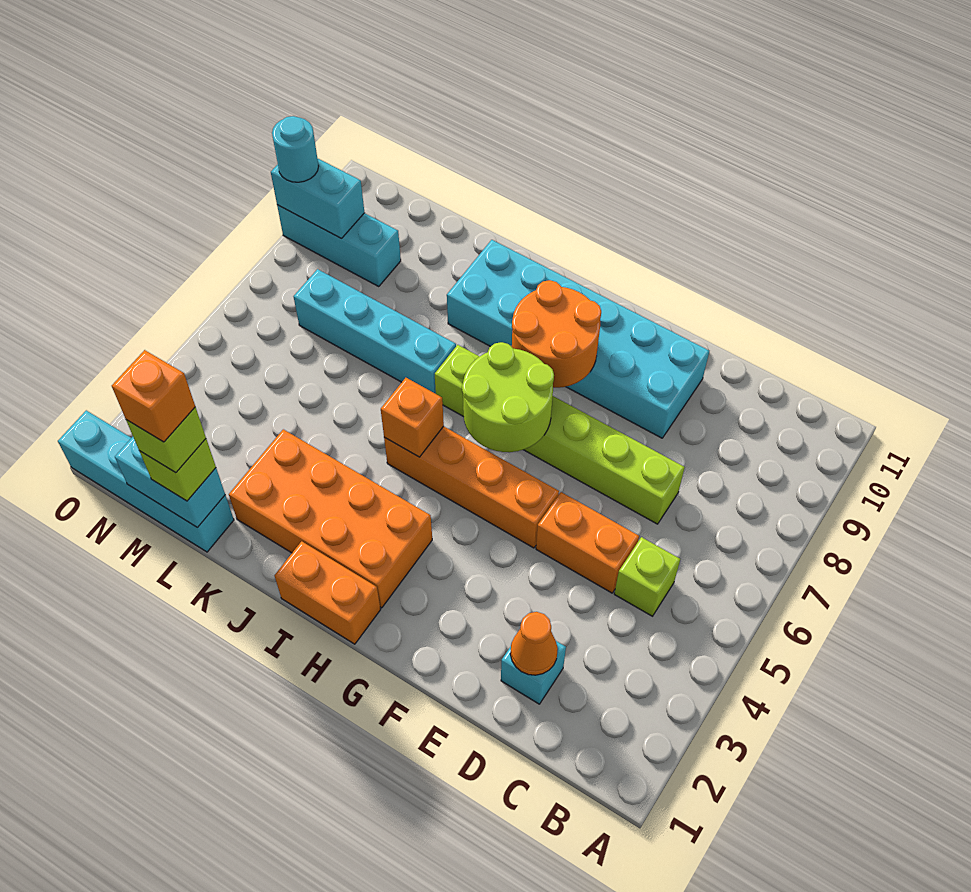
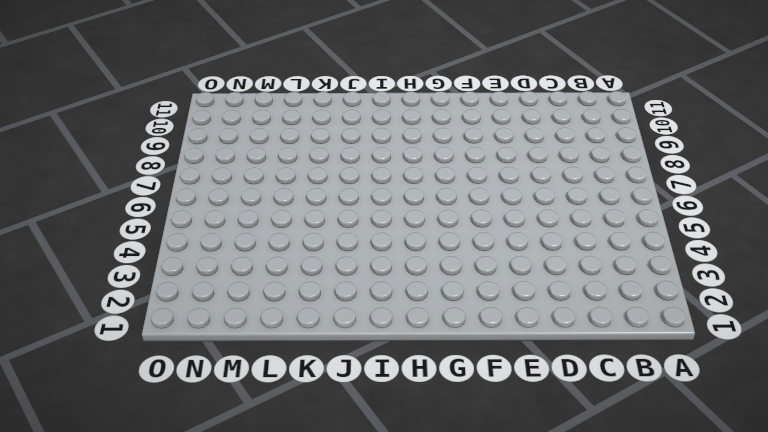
none -> lime brick C5 level 1
none -> cyan brick D2 level 1
none -> orange brick D5:E5 level 1

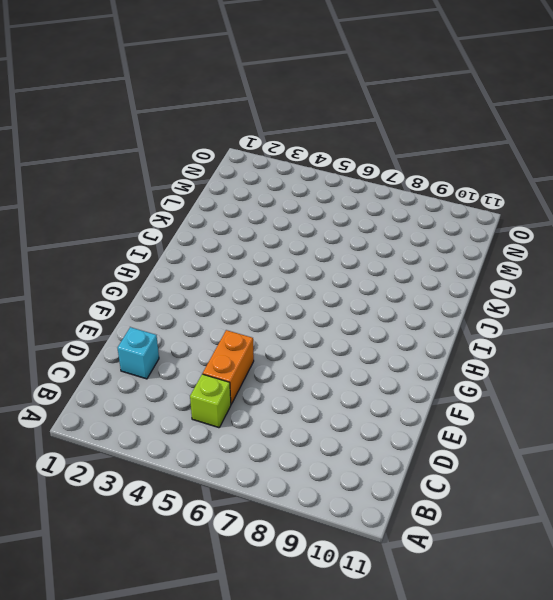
none -> lime brick D7:I7 level 1
none -> cyan brick E9:J10 level 1
none -> orange brick F5:I5 level 1

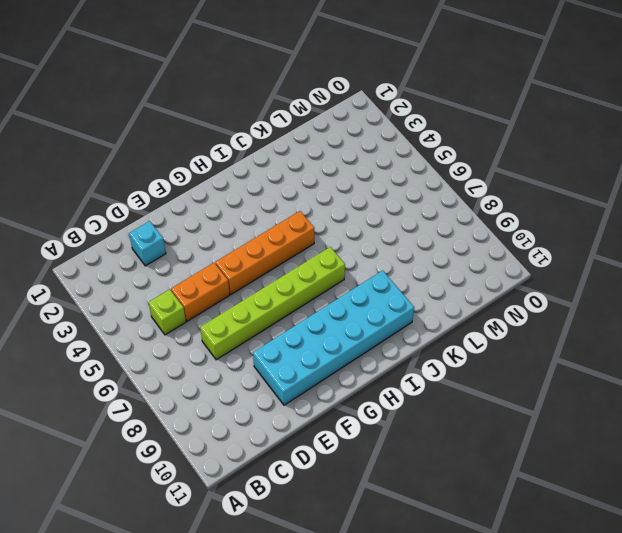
none -> orange brick H1:I1 level 1
none -> orange brick H2:K3 level 1
none -> cyan brick J7:M7 level 1

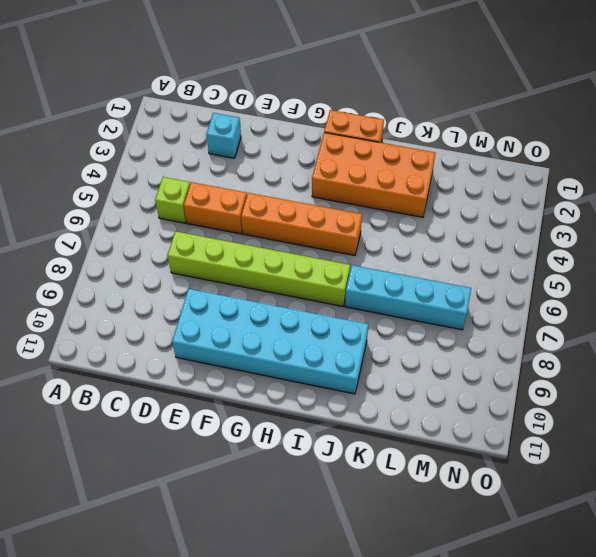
none -> cyan brick L1:O1 level 1
none -> cyan brick M9:O9 level 1
none -> orange cone D2 level 2

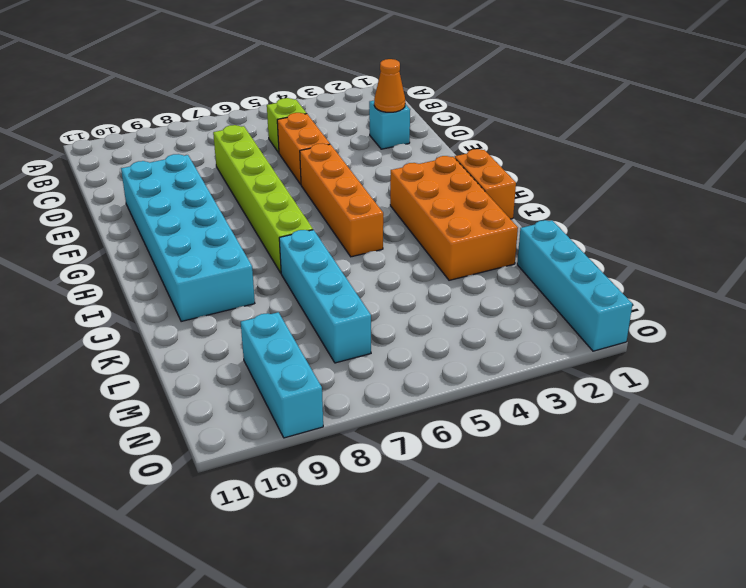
none -> lime round brick G6:H7 level 2
none -> orange round brick G8:H9 level 2
none -> orange brick I5 level 2

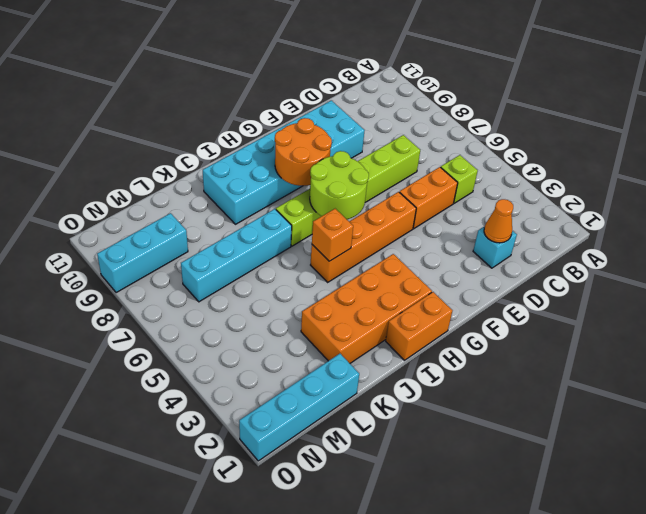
none -> cyan brick L1:M1 level 2
none -> cyan brick N9:O9 level 2
none -> lime brick L1 level 3

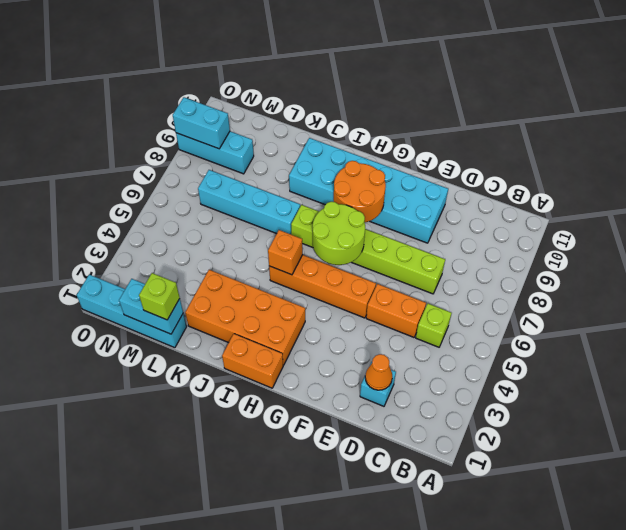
none -> cyan round brick O9 level 3
none -> lime brick L1 level 4
none -> orange brick L1 level 5

